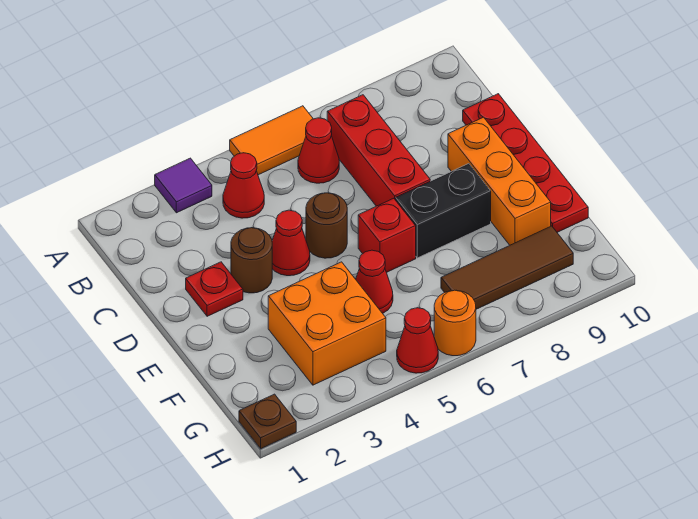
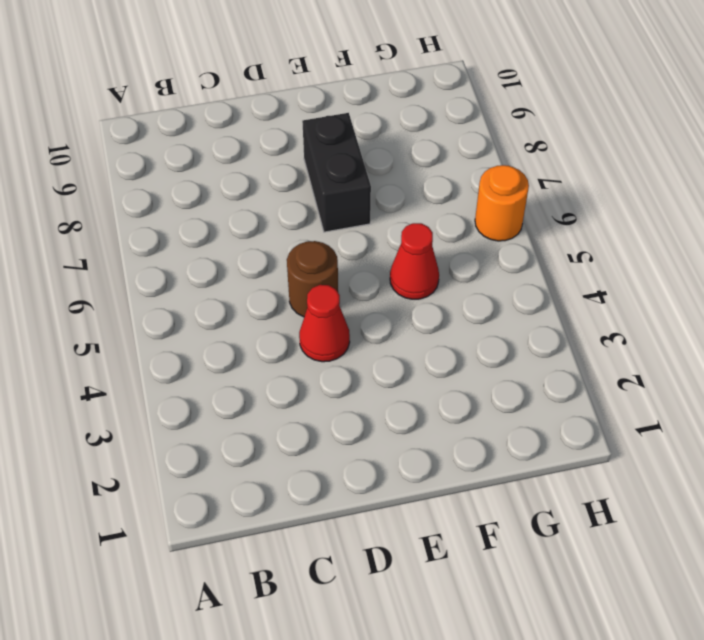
none -> purple tile A3 level 1
none -> orange tile A5:A6 level 1
none -> red cone B4 level 1

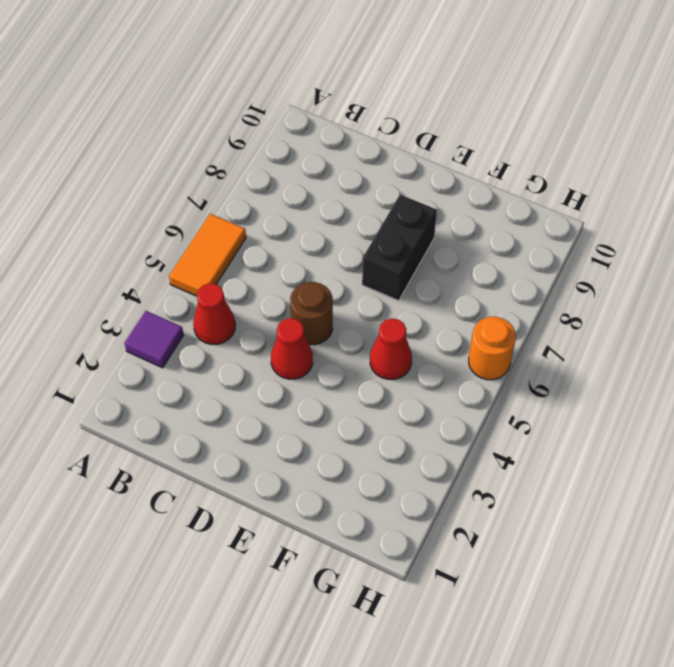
none -> red cone B6 level 1
none -> red brick B7:D7 level 1
none -> red plate C10:F10 level 1

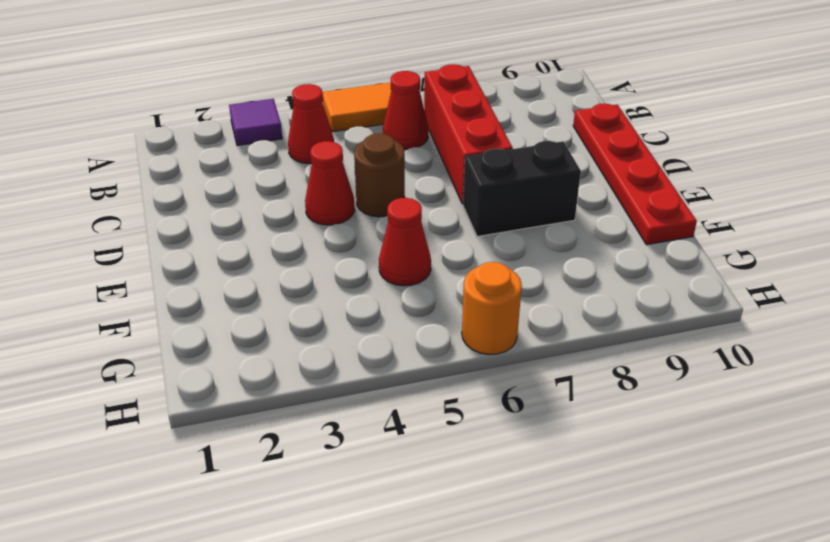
none -> red plate D2 level 1
none -> brown round brick D3 level 1
none -> orange brick D9:F9 level 1

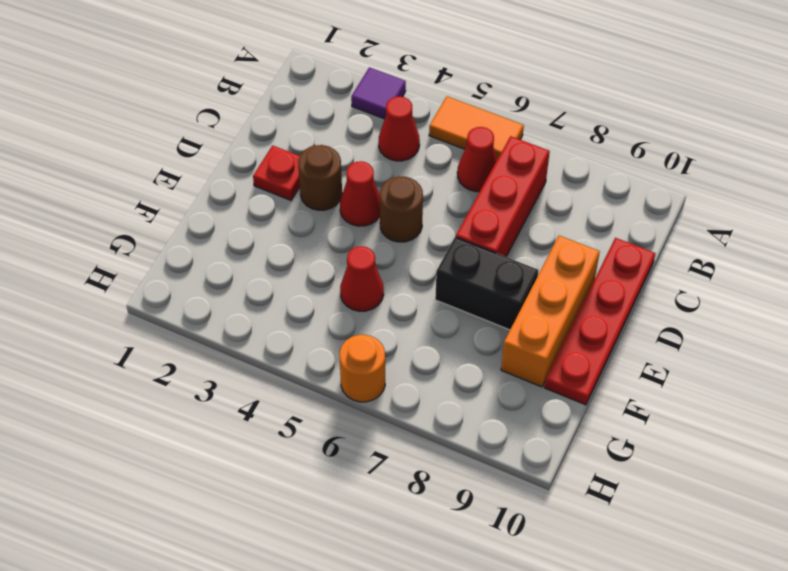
none -> red brick E6 level 1
none -> orange brick F3:G4 level 1
none -> brown tile G7:G9 level 1

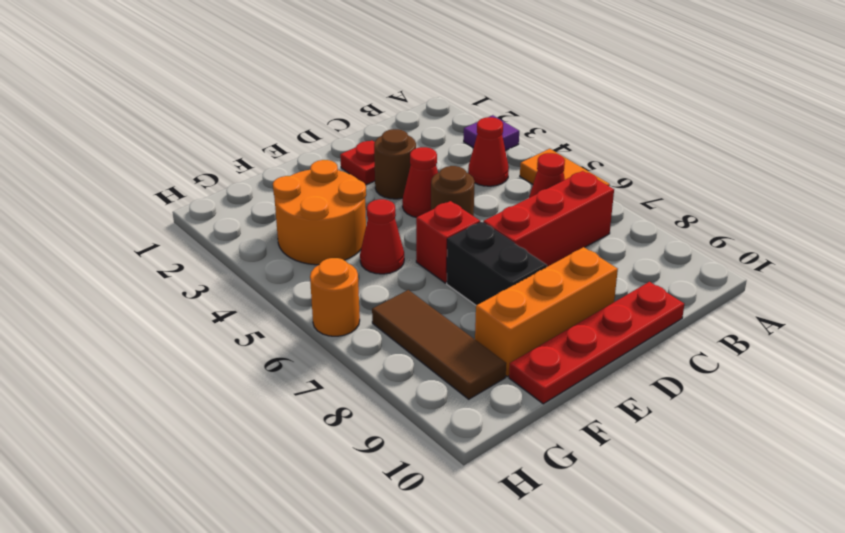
orange round brick F3:G4 level 1 -> orange brick F3:G4 level 1
none -> brown plate H1 level 1
none -> red cone H5 level 1

